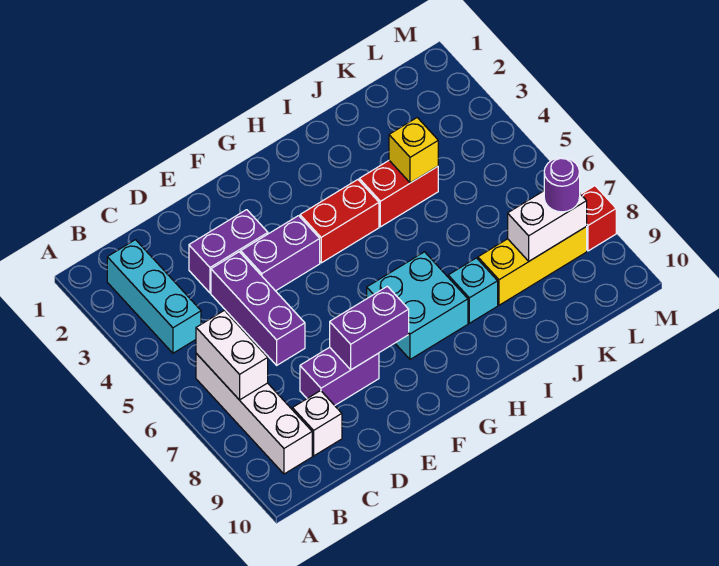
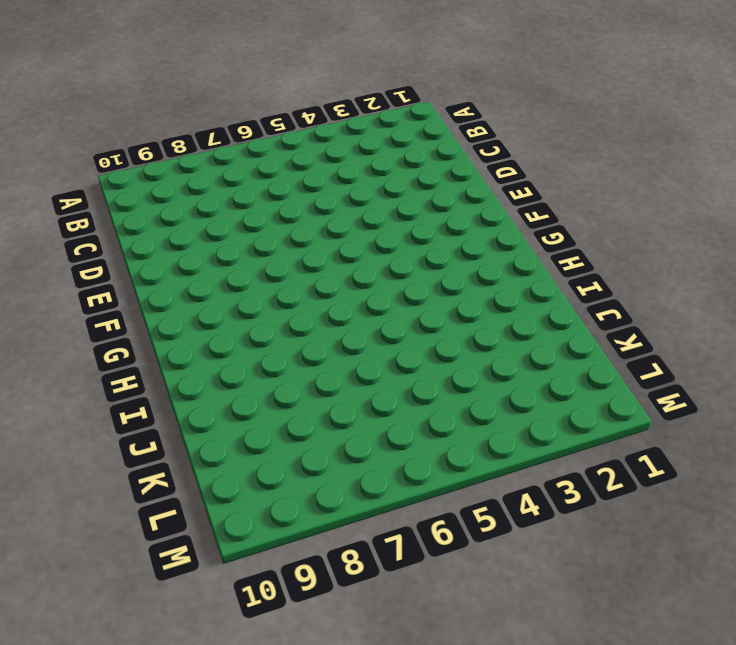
none -> cyan brick B2:B4 level 1
none -> white brick B6:B9 level 1
none -> white brick C9 level 1

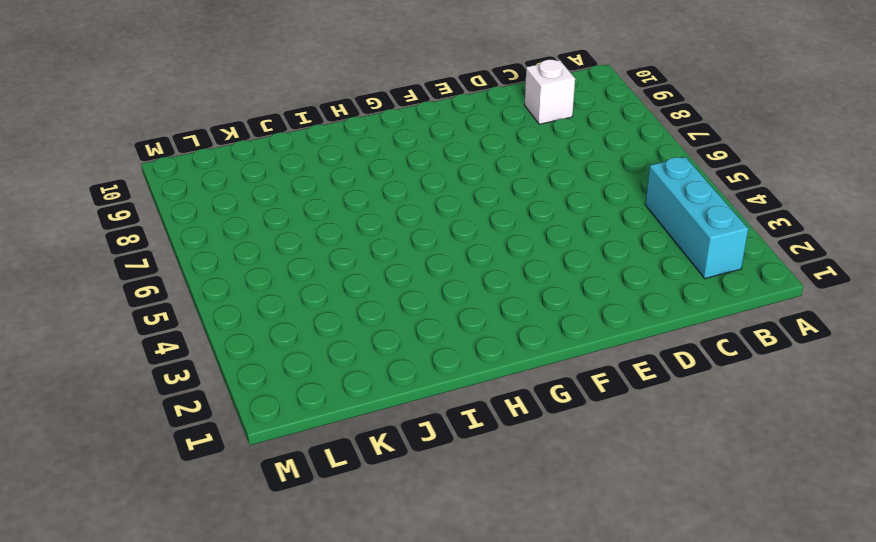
none -> white brick B6:B9 level 1
none -> purple brick D3:E3 level 1
none -> purple brick D4:D6 level 1

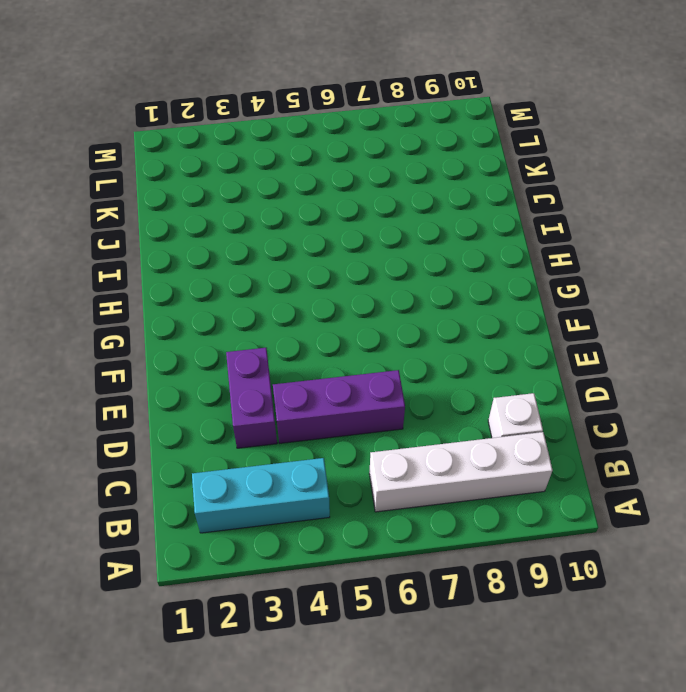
none -> purple brick D8:E8 level 1
none -> purple brick E4:F4 level 1
none -> red brick G4:H4 level 1

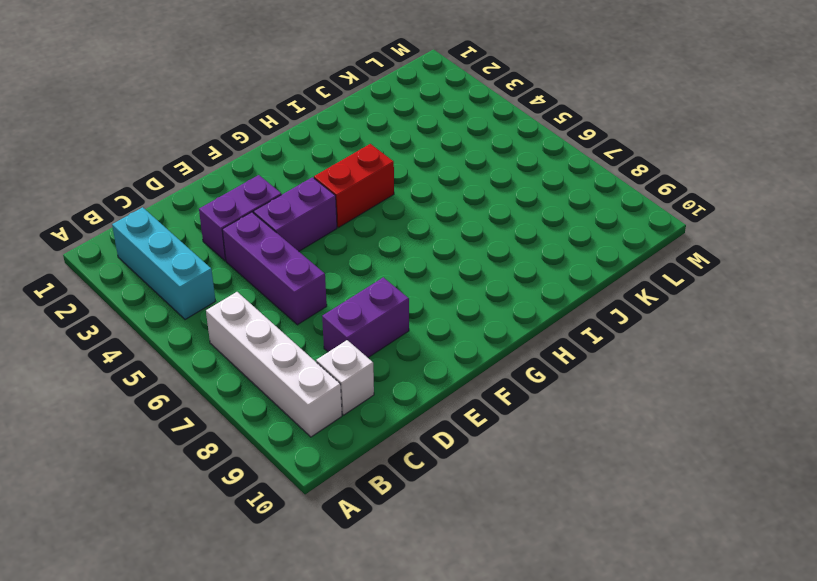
none -> cyan brick G7:H8 level 1
none -> red brick I4:J4 level 1
none -> cyan brick I8 level 1

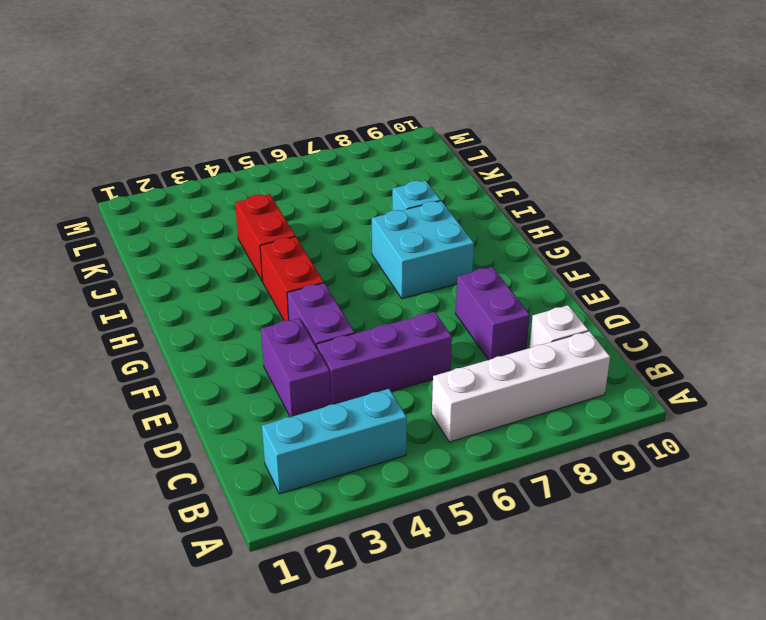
none -> yellow brick J8:L8 level 1
none -> red brick M8 level 1
none -> white brick B6:B7 level 2

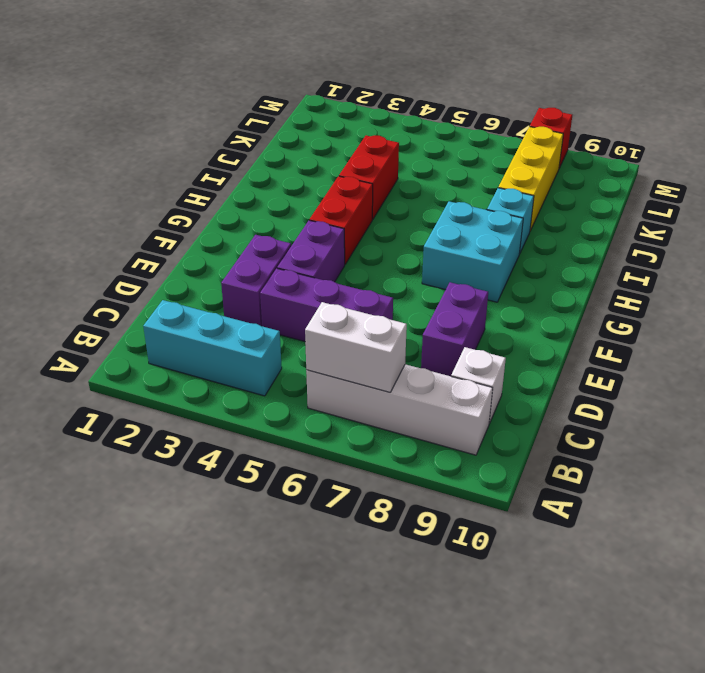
none -> purple brick E8:F8 level 2
none -> yellow brick J4 level 2
none -> white brick K8:L8 level 2

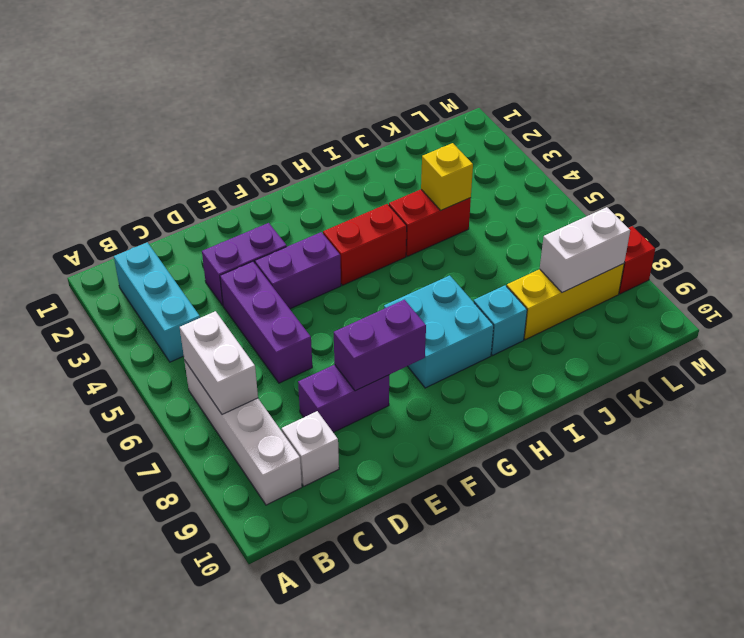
none -> purple round brick L8 level 3

